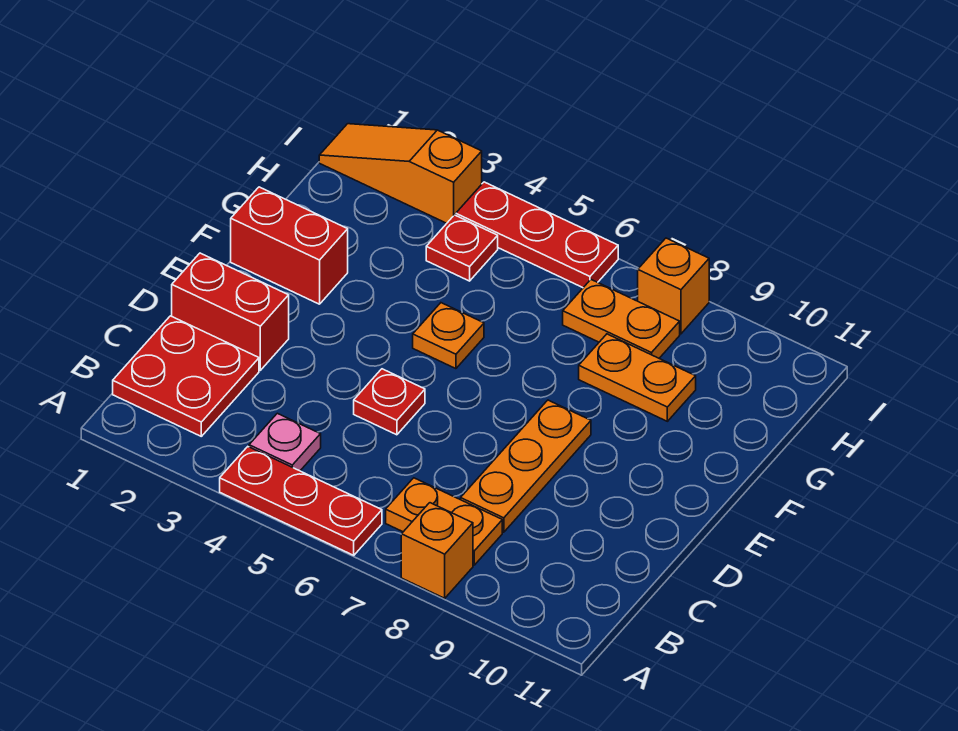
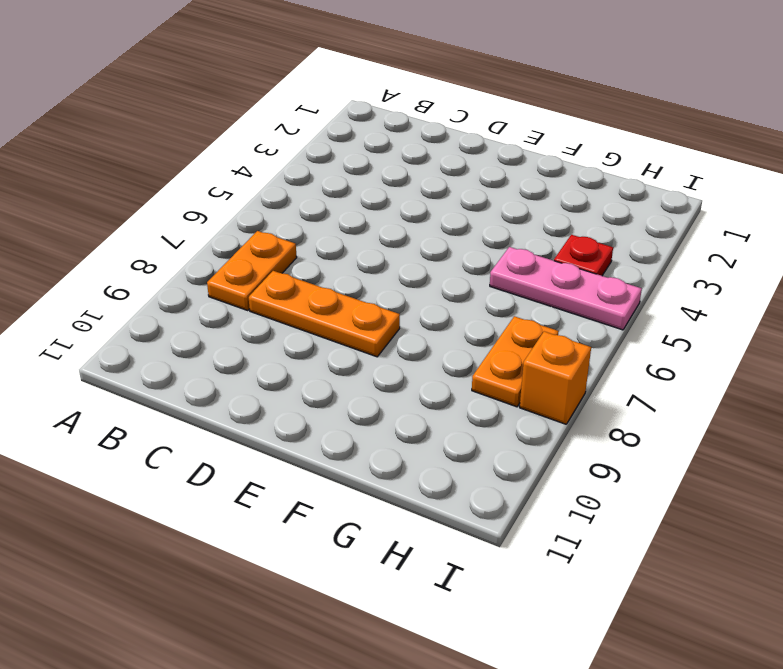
pink plate G5:I5 level 1 -> red plate I4:I6 level 1
none -> red plate A4:A6 level 1
none -> orange brick A8 level 1
none -> red plate B1:C2 level 1

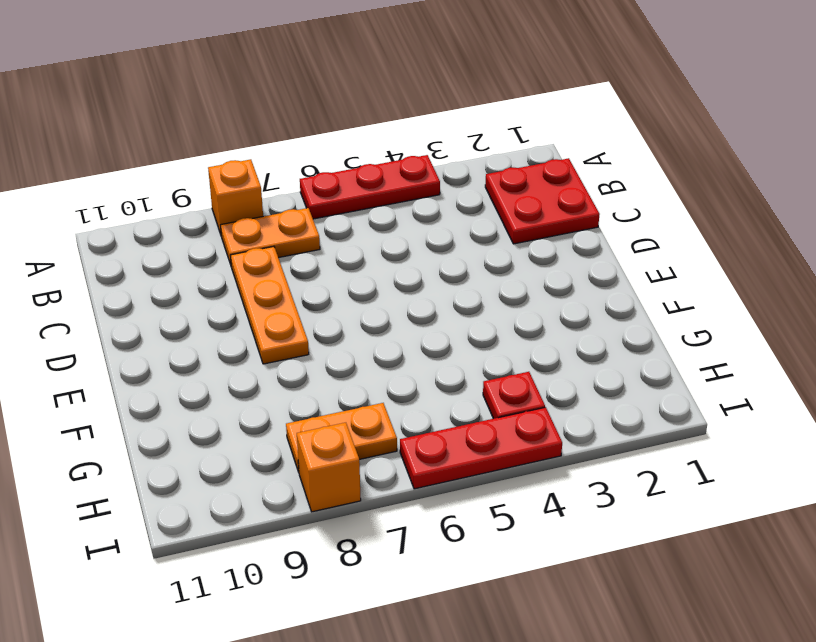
none -> pink plate B4 level 1
none -> red brick D1:D2 level 1
none -> red plate D5 level 1

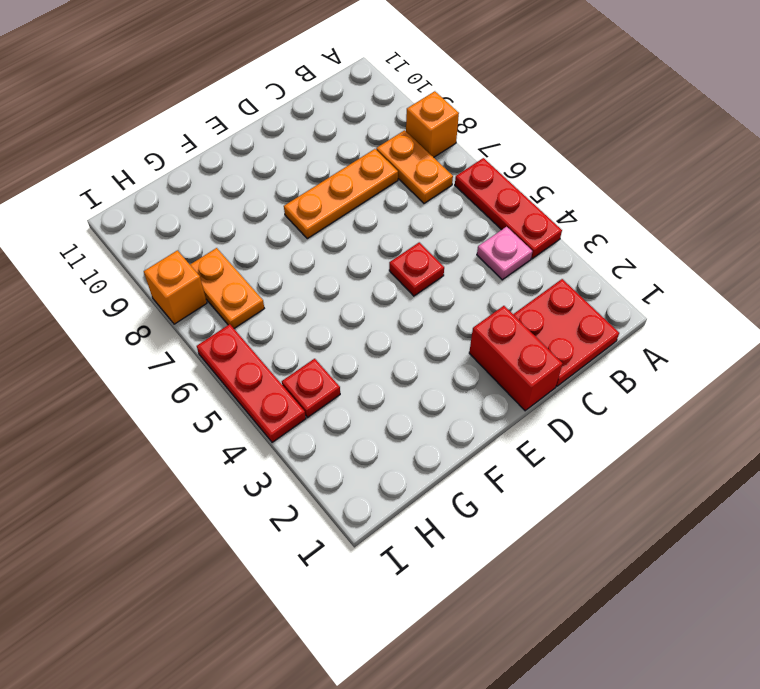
none -> red brick F1:F2 level 1
none -> orange plate F5 level 1
none -> orange plate G8:G9 level 1

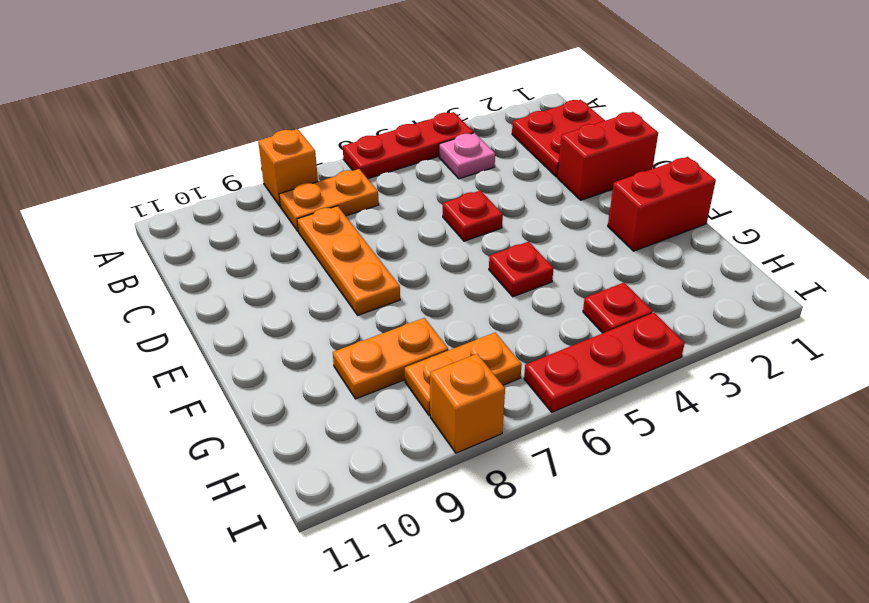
red plate F5 level 1 -> orange plate F5 level 1
none -> orange slope I1:I3 level 1 top 3

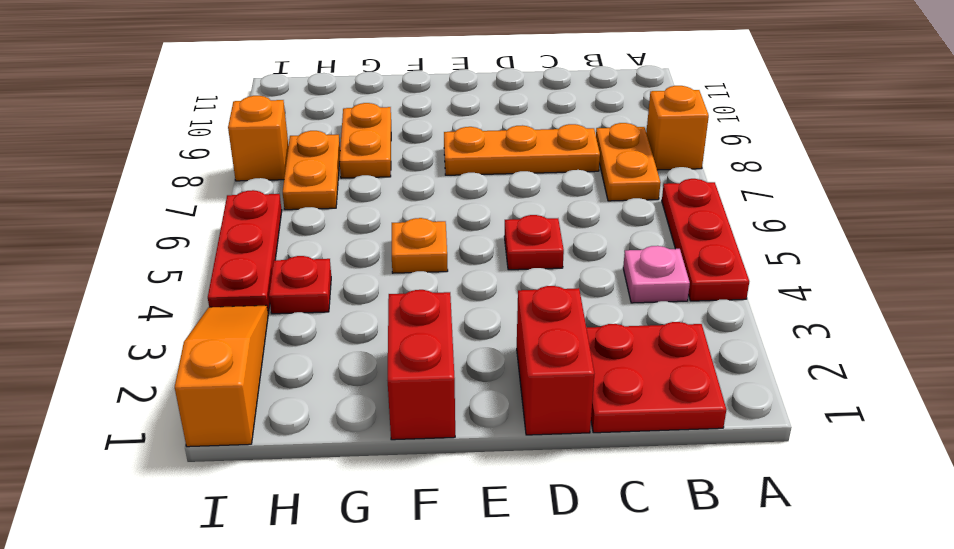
orange slope I1:I3 level 1 top 1 -> orange slope I1:I3 level 1 top 3

